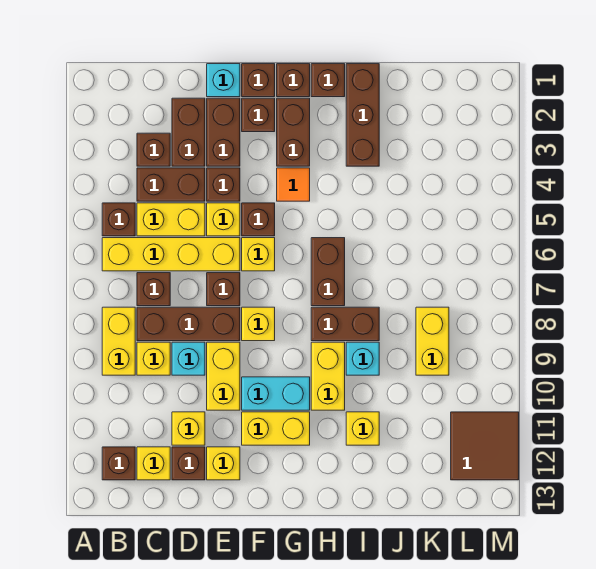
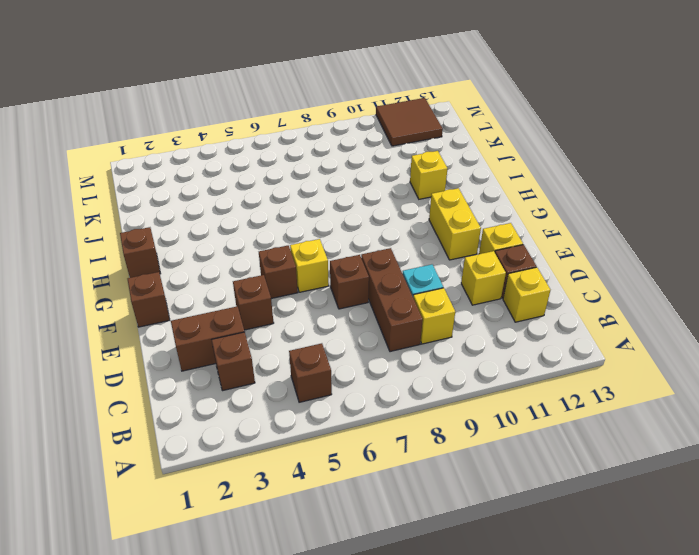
none -> yellow brick B6:E6 level 1
none -> yellow brick B8:B9 level 1
none -> brown brick B12 level 1
none -> brown brick C4:D4 level 1

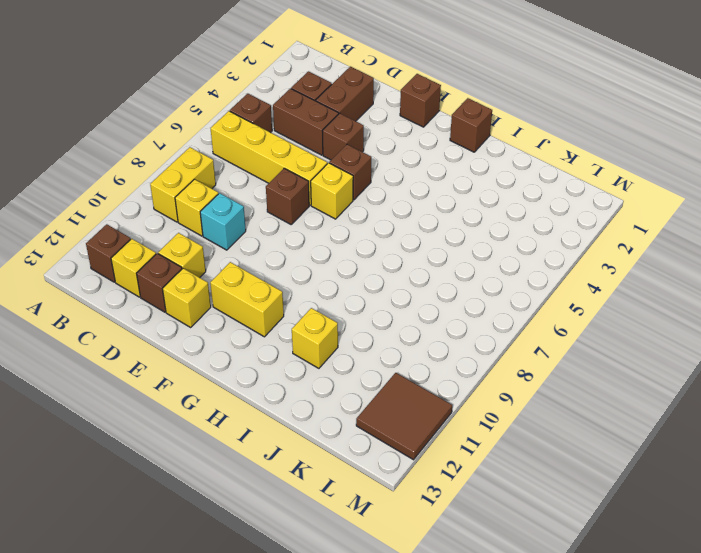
none -> yellow brick C5:D5 level 1
none -> brown brick C7 level 1
none -> brown brick C8:E8 level 1
none -> cyan brick E1 level 1

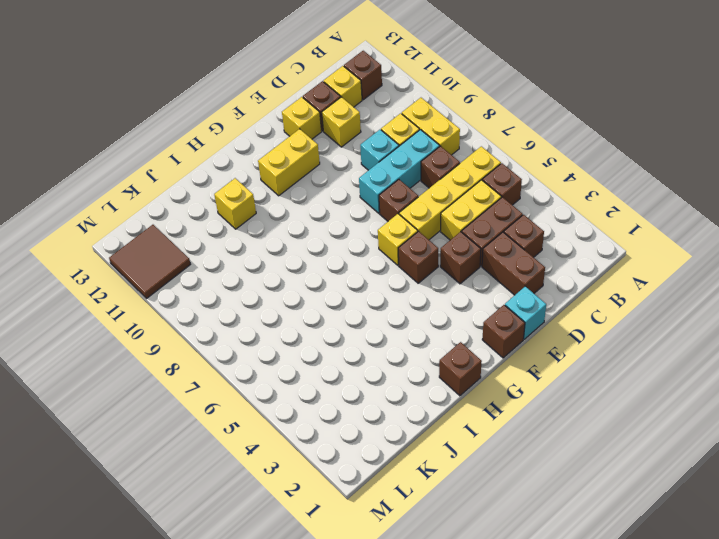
cyan brick C8:E8 level 1 -> brown brick C8:E8 level 1
none -> brown brick E2:E3 level 1
none -> yellow brick E5 level 1
none -> yellow brick E9:E10 level 1
none -> brown brick F2 level 1

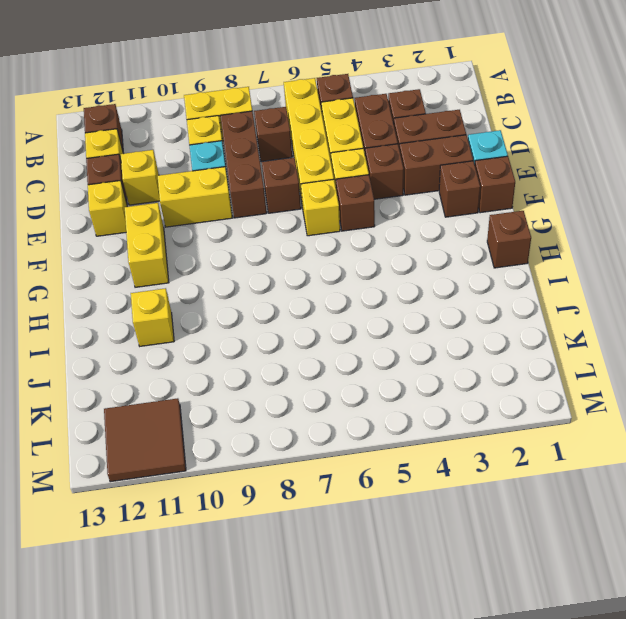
none -> yellow brick F8 level 1
none -> cyan brick F10:G10 level 1
none -> brown brick G1 level 1
none -> brown brick G2:G3 level 1

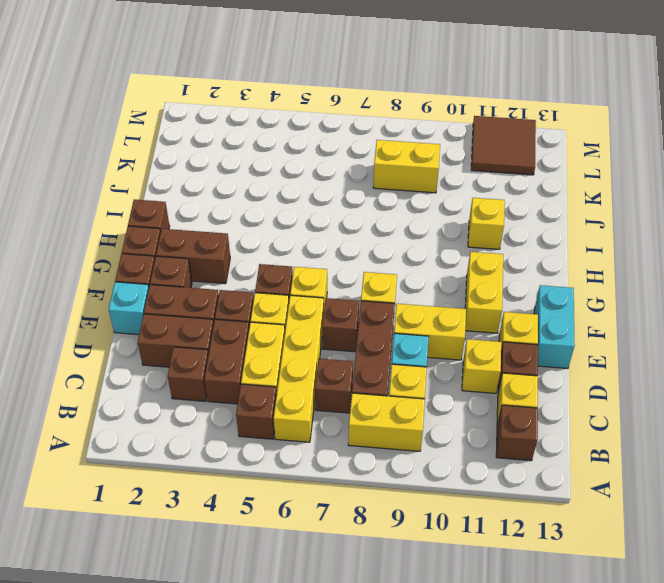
cyan brick E13:F13 level 1 -> cyan brick F10:G10 level 1
none -> orange tile G4 level 1
none -> brown brick H6:H7 level 1
none -> brown brick H8:I8 level 1
none -> yellow brick H9:H10 level 1

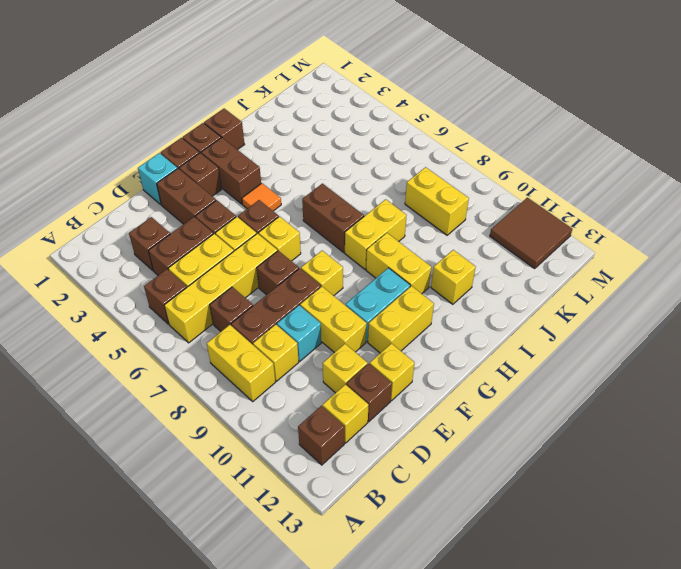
yellow brick H8:I8 level 1 -> brown brick H8:I8 level 1
none -> brown brick D2:D3 level 1
none -> brown brick I1:I3 level 1
none -> cyan brick I9 level 1

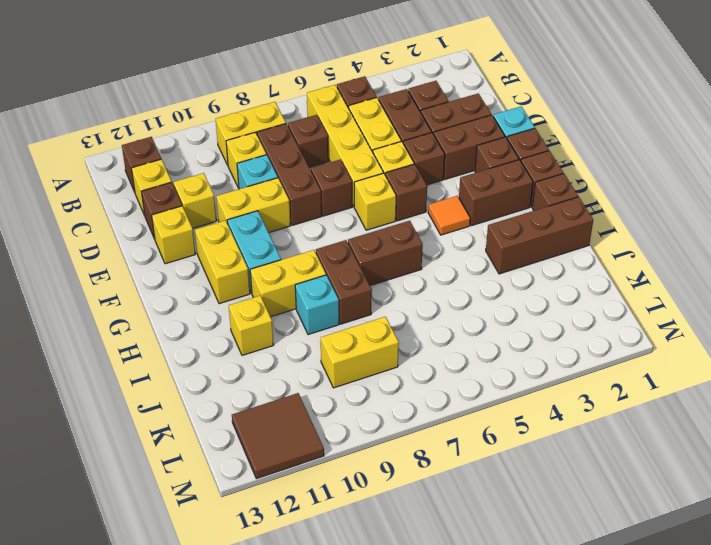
none -> yellow brick F8 level 1

